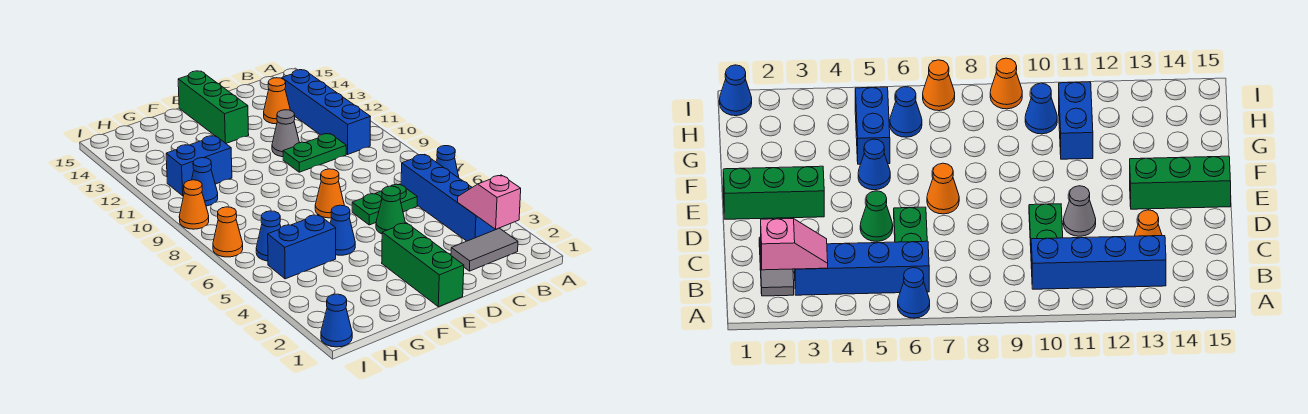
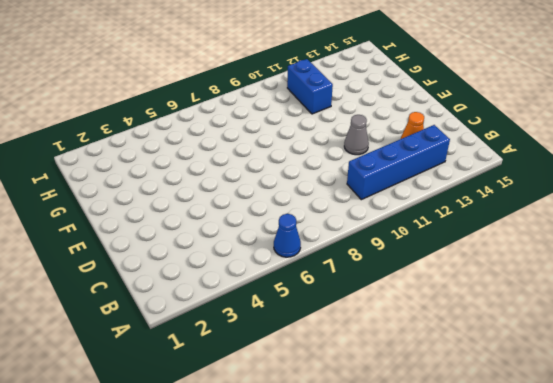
none -> grey tile B2:C2 level 1
none -> blue brick B3:B6 level 1
none -> green plate C6:D6 level 1

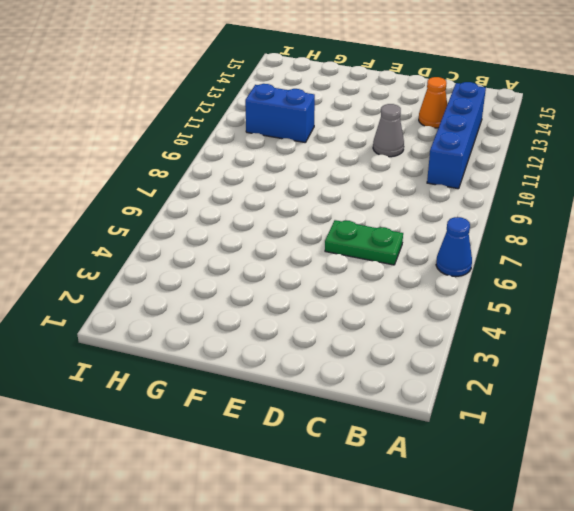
none -> grey tile B2:C2 level 1
none -> blue brick B3:B6 level 1
none -> green plate C10:D10 level 1

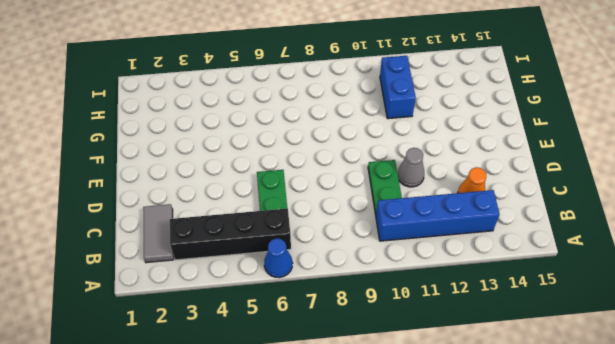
black brick B3:B6 level 1 -> blue brick B3:B6 level 1
none -> green cone D5 level 1
none -> green brick E1:E3 level 1
none -> orange cone E7 level 1

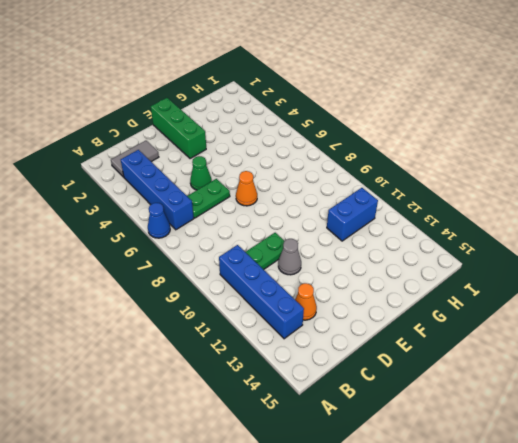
none -> green brick E13:E15 level 1
none -> blue cone F5 level 1
none -> blue brick G5:H5 level 1

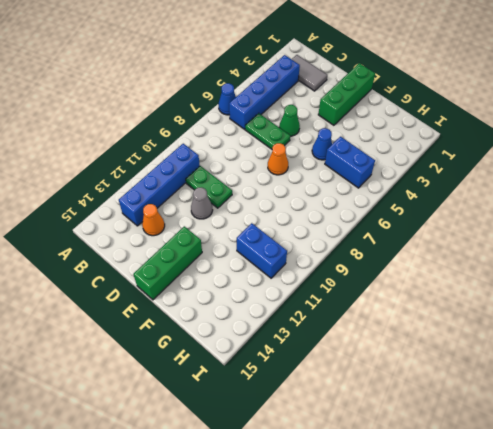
none -> blue cone H6 level 1
none -> blue cone H10 level 1
none -> blue cone I1 level 1

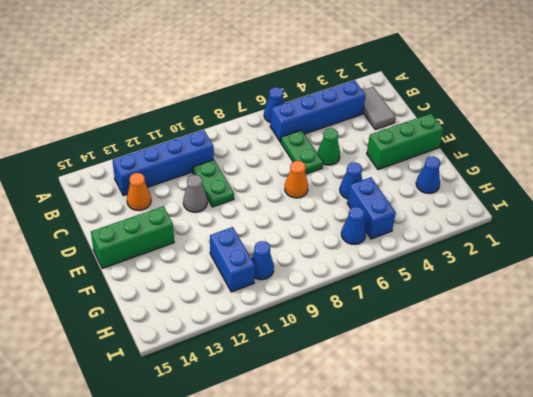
blue cone G2 level 1 -> blue cone I1 level 1
none -> orange cone I7 level 1
none -> orange cone I9 level 1
none -> pink slope B2:B3 level 2 top 2

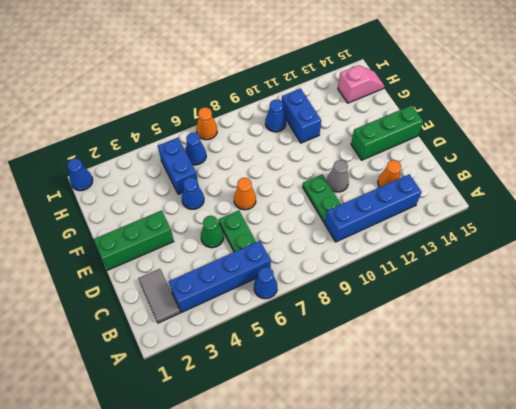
pink slope H14:H15 level 1 top 14 -> pink slope B2:B3 level 2 top 2
none -> orange cone I9 level 1

